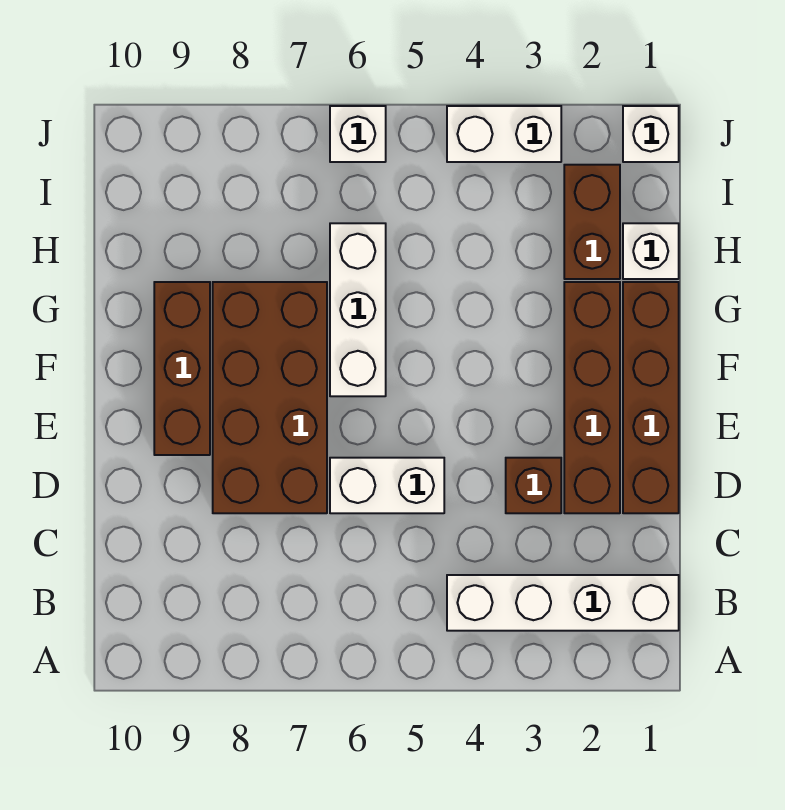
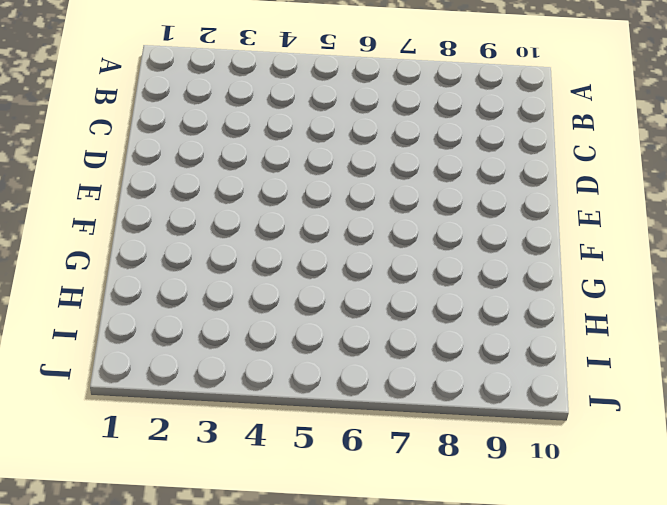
none -> white brick B1:B4 level 1
none -> brown brick D1:G1 level 1
none -> brown brick D2:G2 level 1

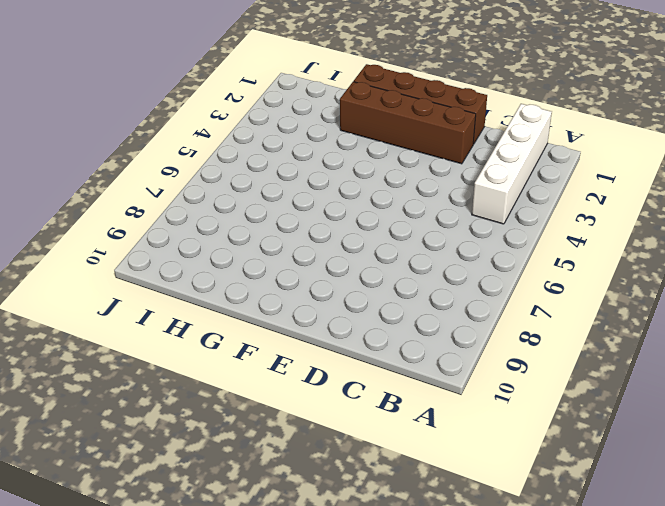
none -> brown brick D3 level 1
none -> white brick D5:D6 level 1
none -> brown brick D7:G8 level 1

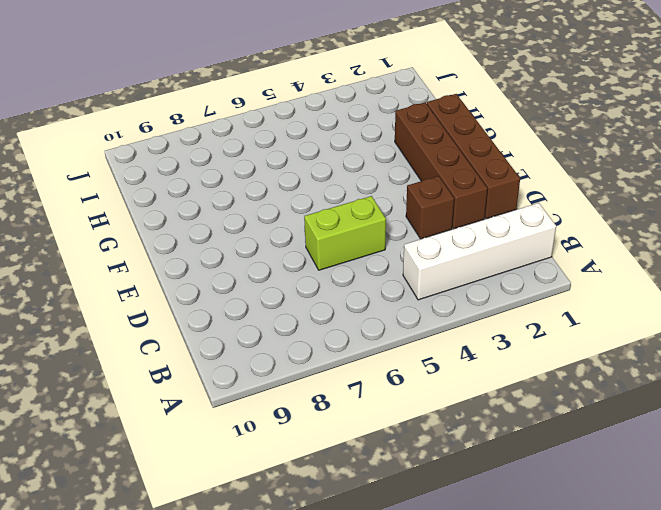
lime brick D5:D6 level 1 -> white brick D5:D6 level 1
none -> brown brick D7:G8 level 1
none -> brown brick E9:G9 level 1
none -> white brick F6:H6 level 1

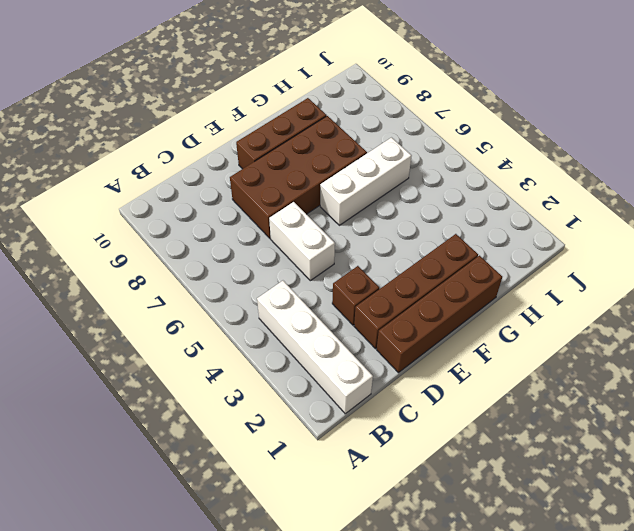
none -> white brick H1 level 1
none -> brown brick H2:I2 level 1
none -> white brick J1 level 1

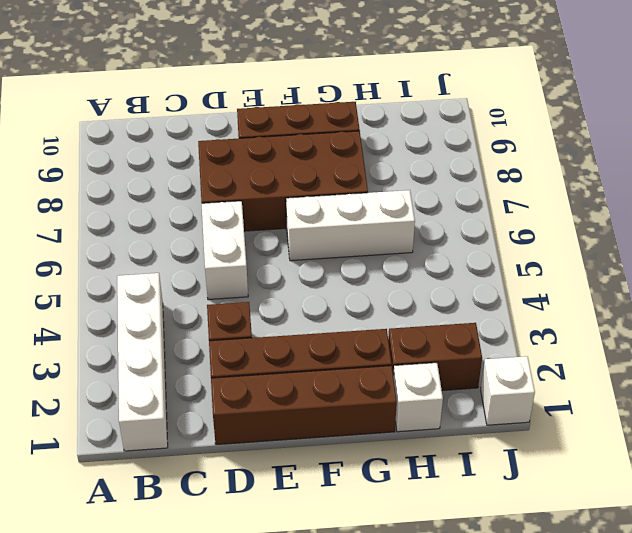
none -> white brick J3:J4 level 1
none -> white brick J6 level 1

